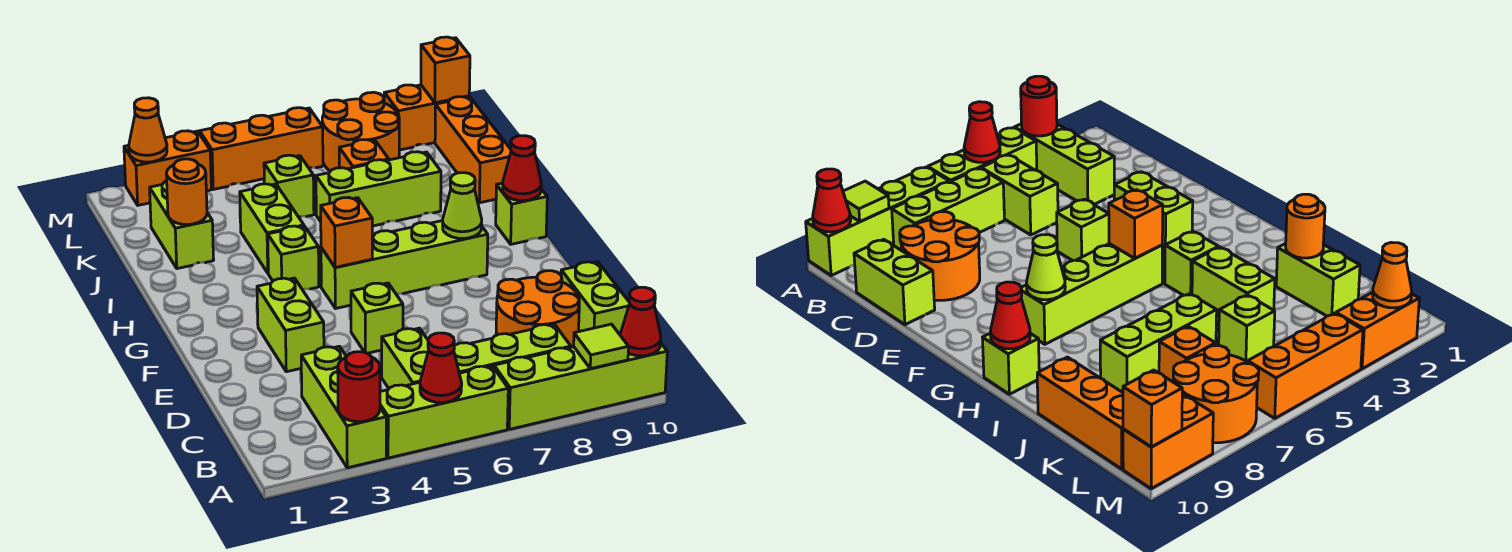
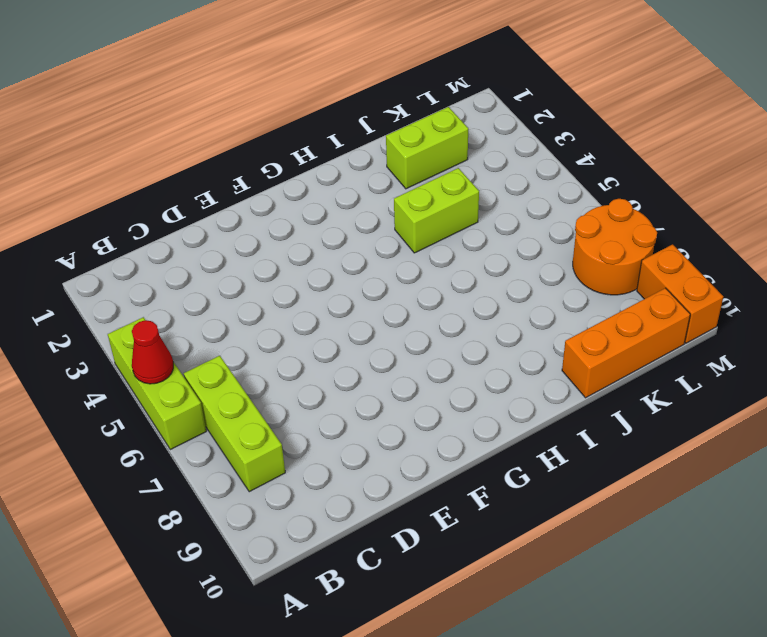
none -> lime brick A3:C3 level 1
none -> lime brick A7:A10 level 1
none -> lime brick B5:C5 level 1
none -> orange round brick C8:D9 level 1

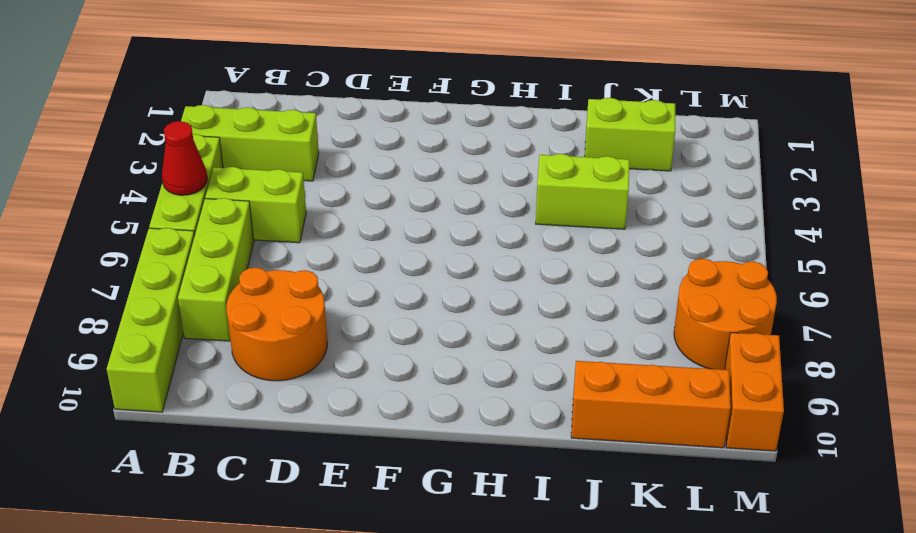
none -> lime brick C10:D10 level 1
none -> lime brick E3:F3 level 1
none -> lime brick E5 level 1
none -> lime brick G5:G8 level 1

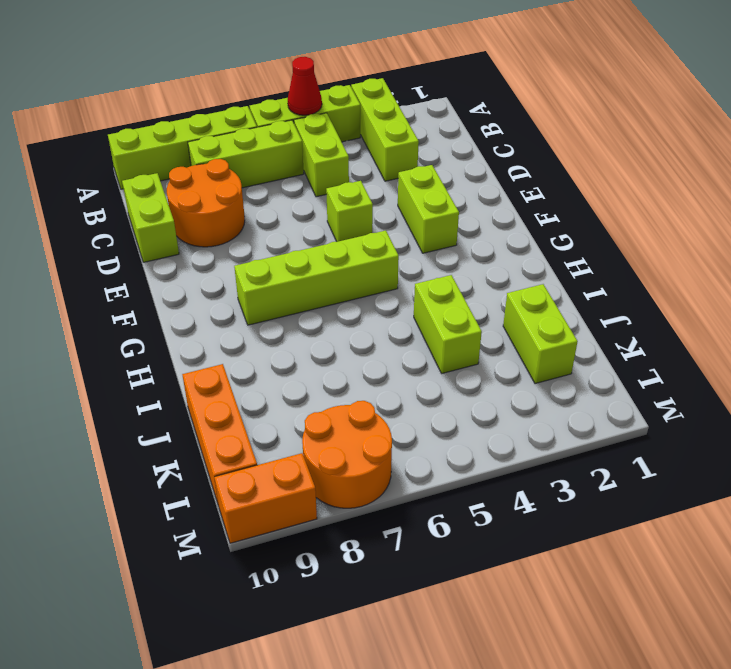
none -> lime brick H4 level 1
none -> lime brick H10 level 1
none -> lime brick J6:J8 level 1
none -> lime brick K5 level 1

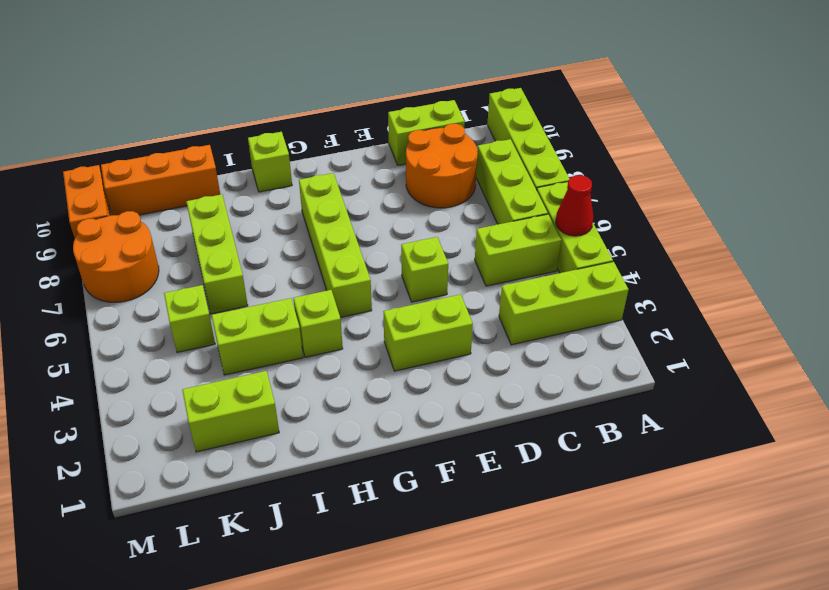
none -> orange brick K7 level 1
none -> orange brick M2:M3 level 1
none -> orange brick M4:M6 level 1
none -> red round brick A3 level 2

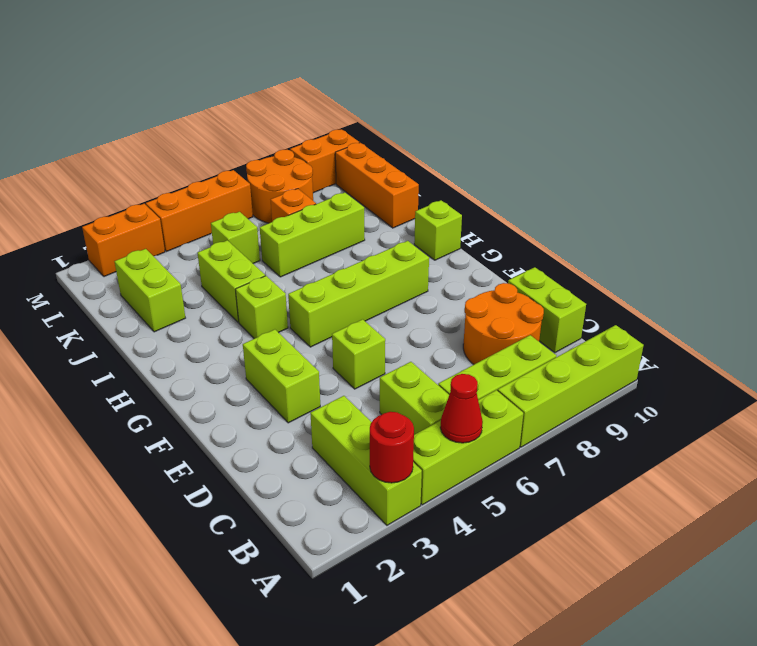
none -> lime tile A9 level 2
none -> red cone A10 level 2
none -> orange brick G5 level 2
none -> lime cone G8 level 2

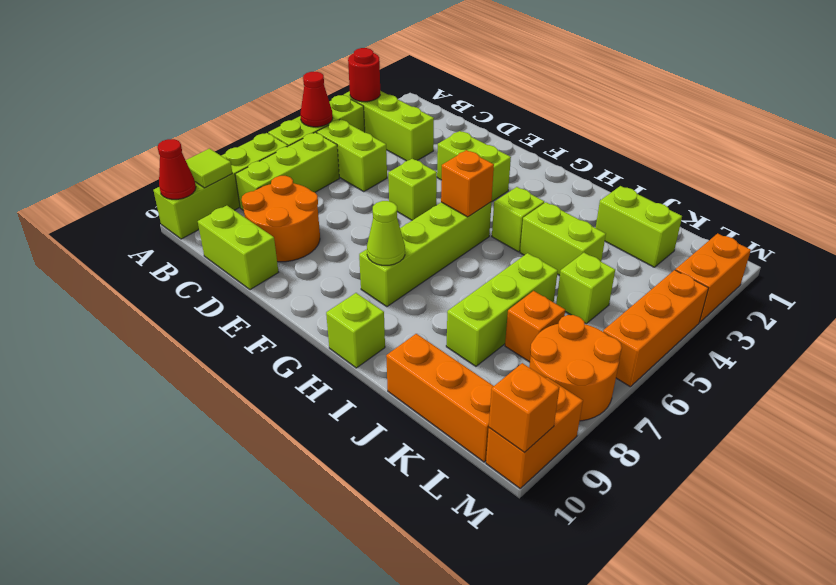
none -> red cone H10 level 2
none -> orange round brick J2 level 2
none -> orange cone M2 level 2

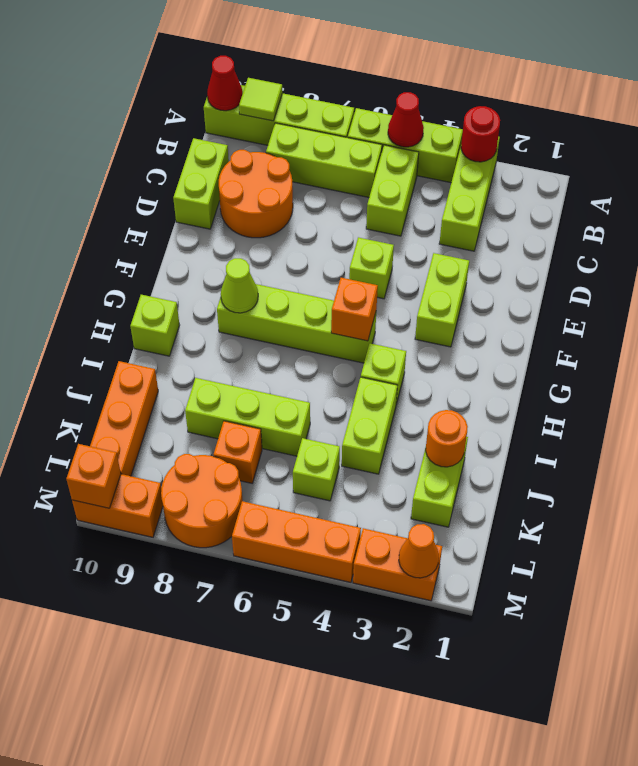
none -> red cone H10 level 2

